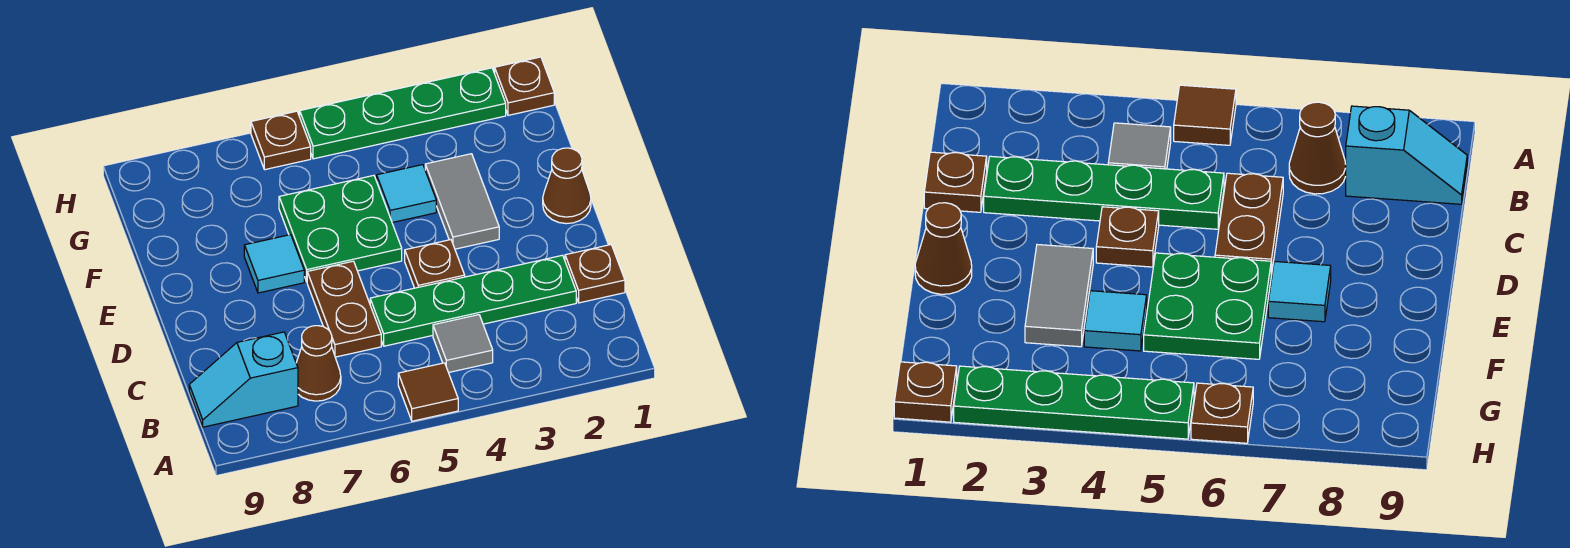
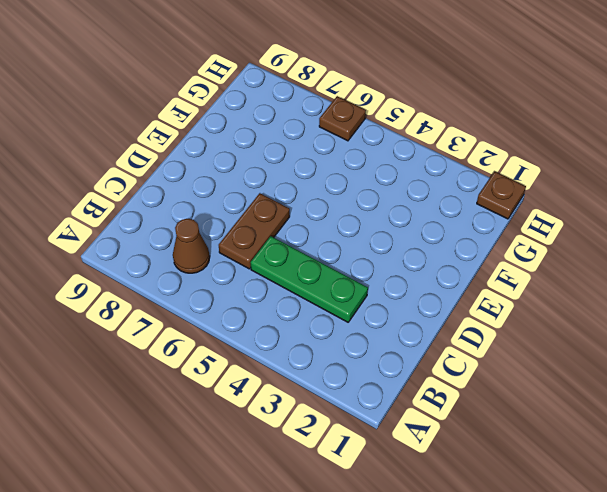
green plate C3:C5 level 1 -> green plate C2:C5 level 1
none -> brown tile A5 level 1
none -> grey tile B4 level 1
none -> cyan slope B8:B9 level 1 top 8

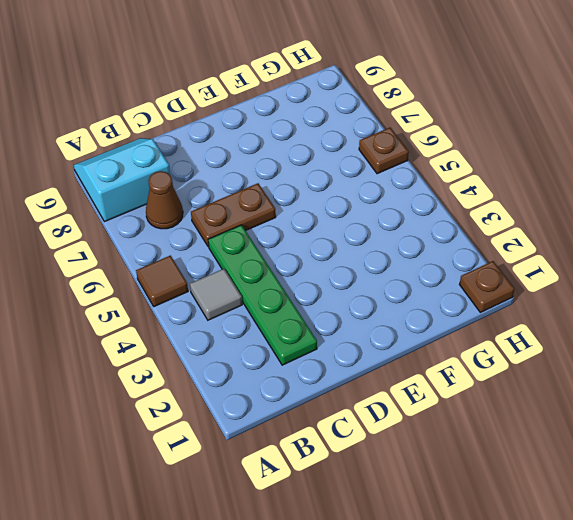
cyan slope A8:B9 level 1 top 8 -> cyan slope B8:B9 level 1 top 8
none -> brown plate C1 level 1
none -> brown plate D4 level 1
none -> brown cone E1 level 1

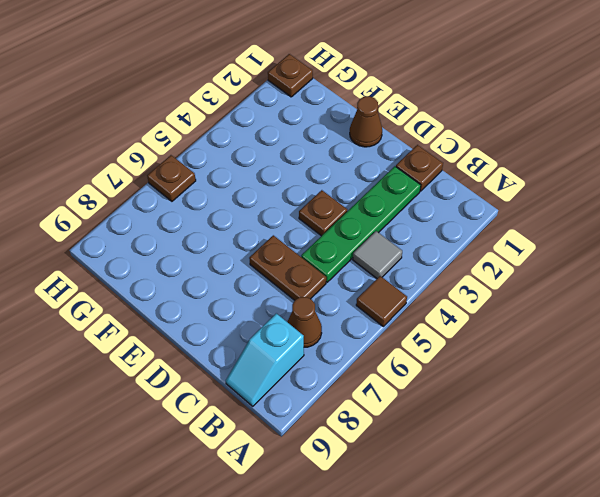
none -> grey tile E3:F3 level 1
none -> green plate E5:F6 level 1
none -> cyan tile E7 level 1

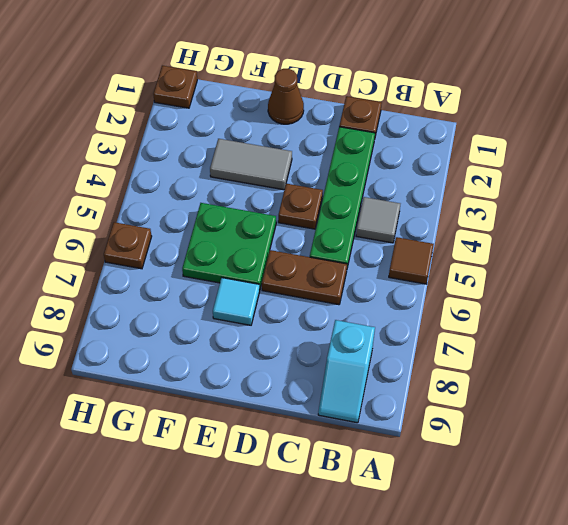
none -> brown cone B7 level 1
none -> cyan tile F4 level 1
none -> green plate H2:H5 level 1

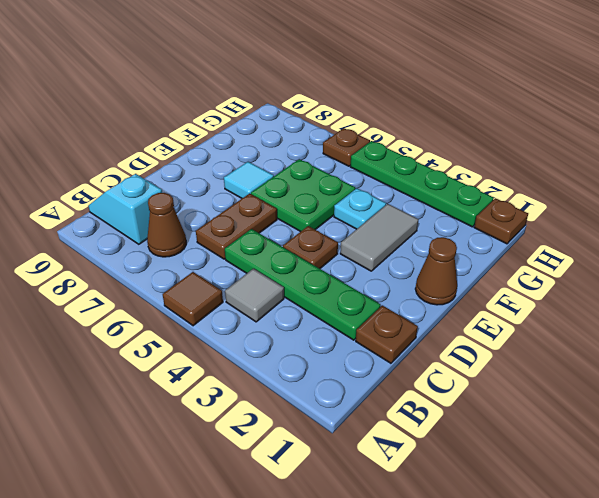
cyan plate F4 level 1 -> cyan tile F4 level 1

